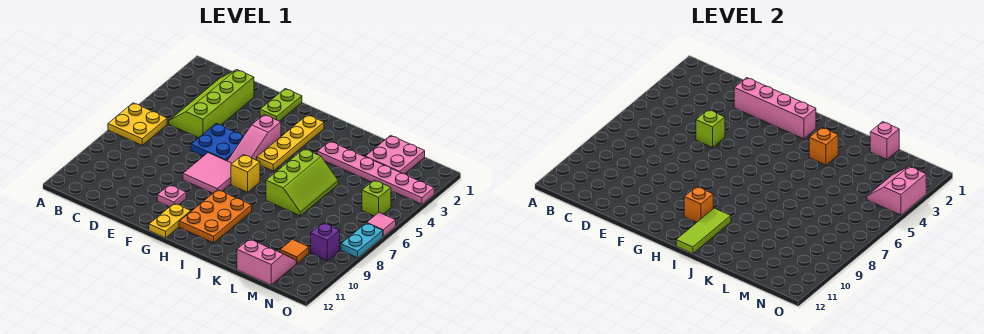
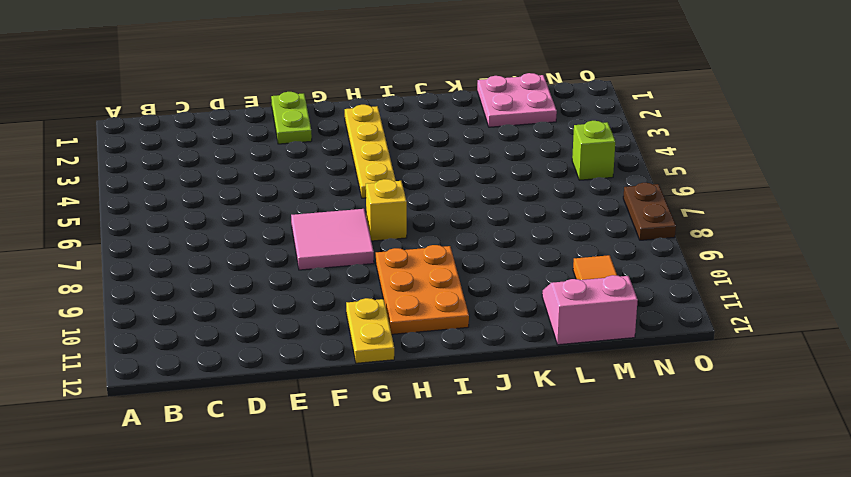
brown plate O7:O8 level 1 -> cyan plate O7:O8 level 1
none -> yellow plate A6:B7 level 1
none -> lime slope C2:D5 level 1 top D
none -> blue plate E5:F6 level 1

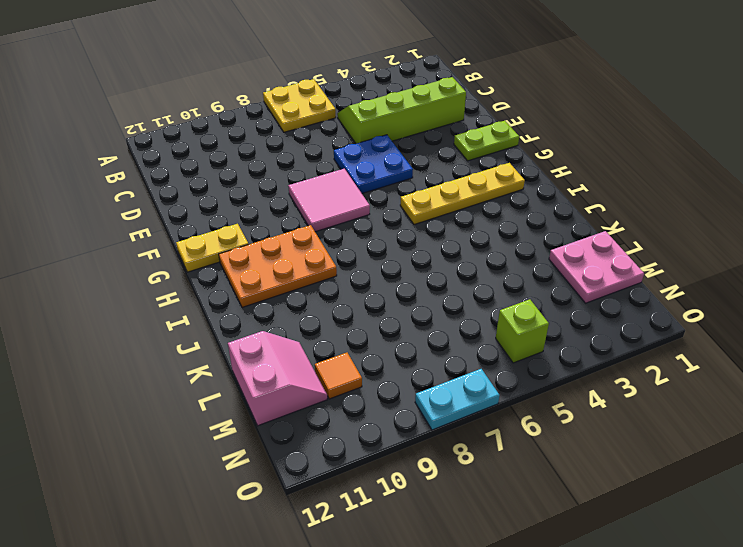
none -> pink plate F10 level 1
none -> pink slope G4:G6 level 1 top 4
none -> yellow brick H7 level 1

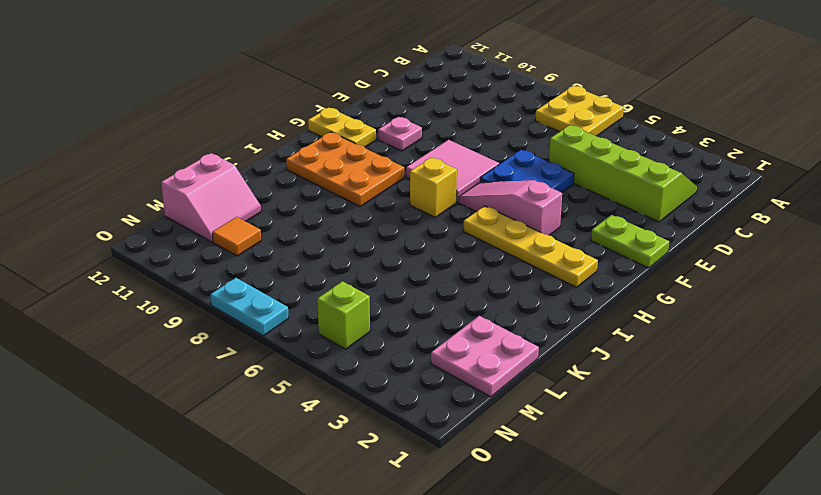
none -> pink plate J3:O3 level 1
none -> lime slope J5:K7 level 1 top J
none -> purple brick N9 level 1

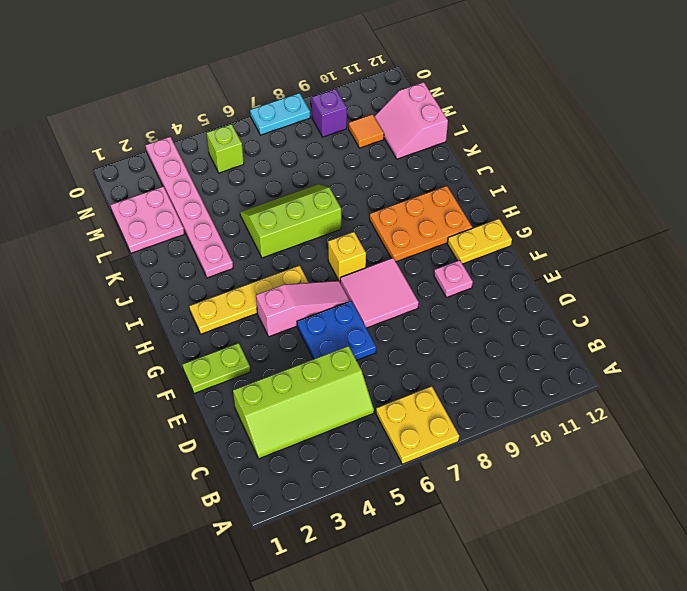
none -> pink tile O6 level 1
none -> pink brick E2:H2 level 2
none -> lime brick E5 level 2

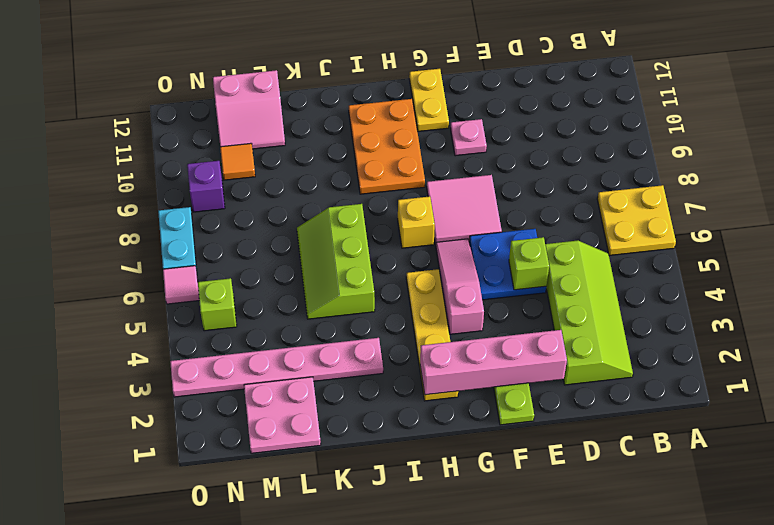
none -> orange brick H10 level 2
none -> lime tile I10:I12 level 2
none -> orange brick J3 level 2

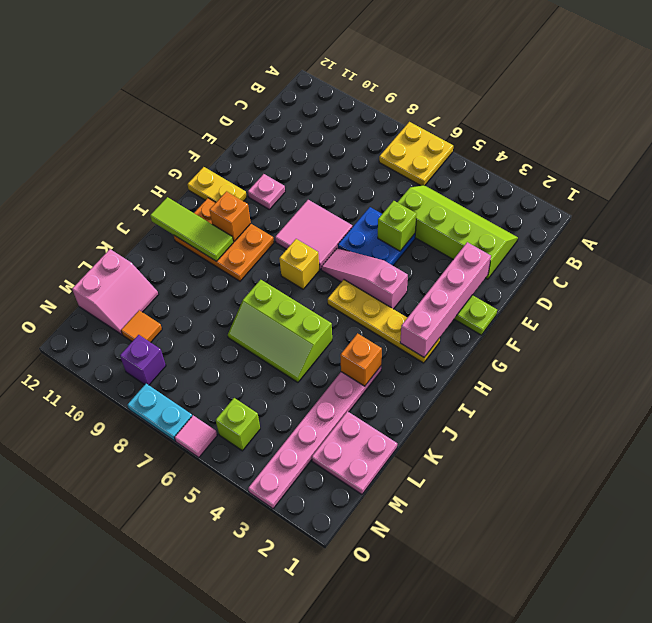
none -> pink brick L1 level 2
none -> pink slope N3:O4 level 2 top O

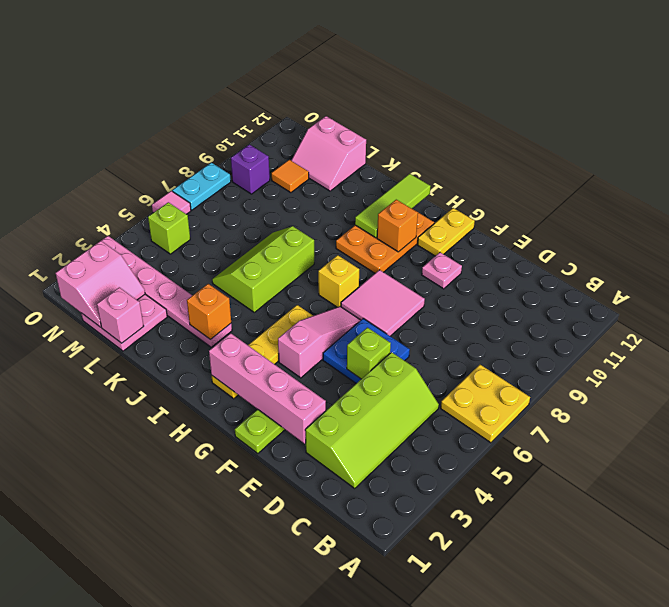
pink slope M1:N2 level 2 top N -> pink slope N3:O4 level 2 top O

